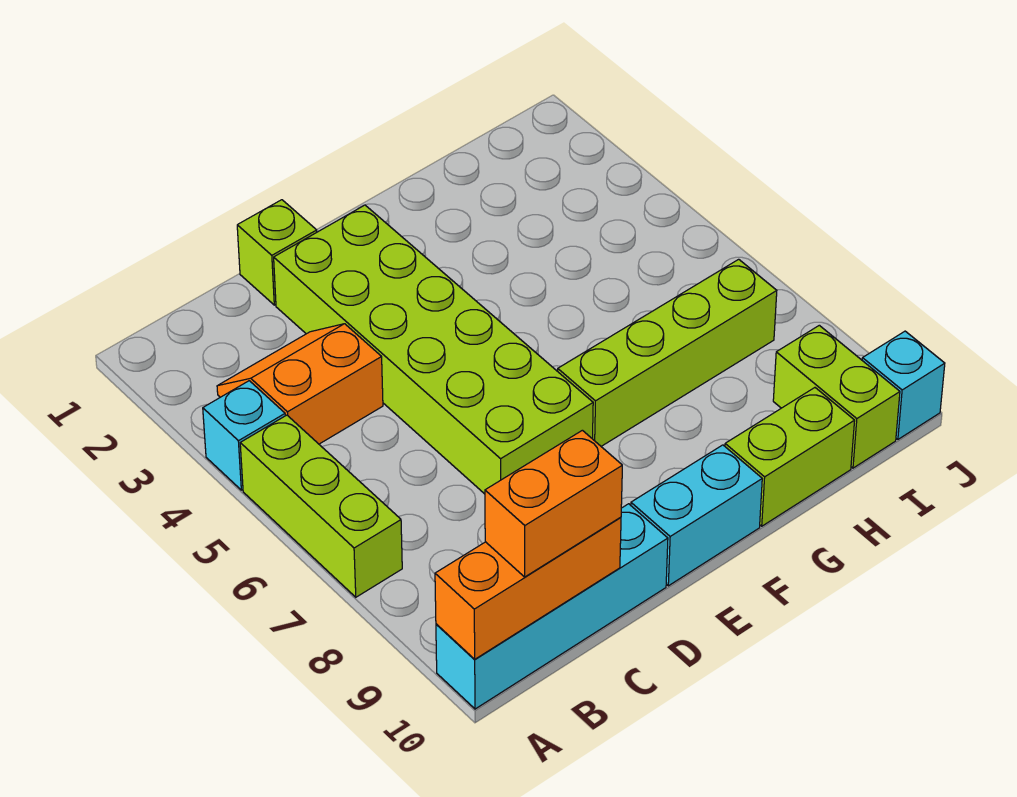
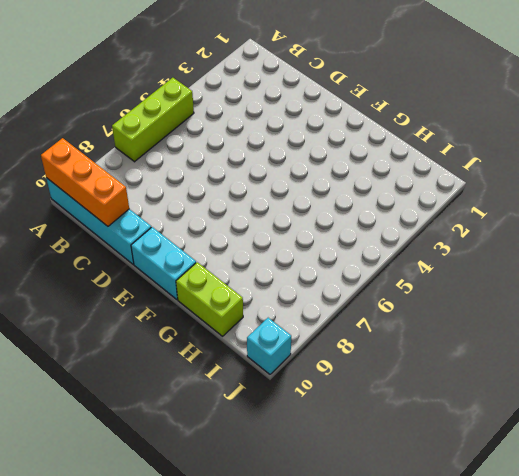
none -> cyan brick A4 level 1
none -> orange slope B3:C4 level 1 top 4
none -> lime brick D1 level 1

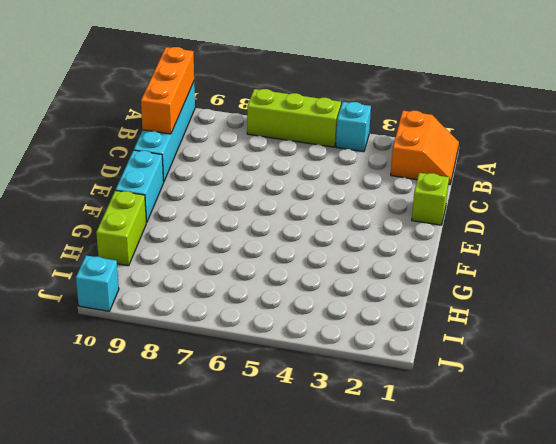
orange slope A1:B2 level 1 top 2 -> orange slope B3:C4 level 1 top 4
none -> lime brick D2:E7 level 1
none -> lime brick F7:I7 level 1
none -> lime brick I9:I10 level 1

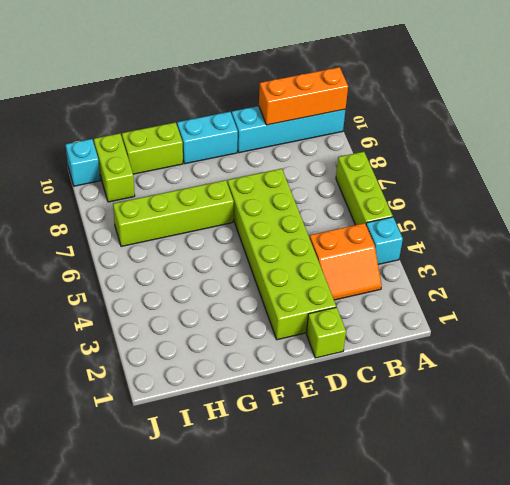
none -> orange brick B10:C10 level 3

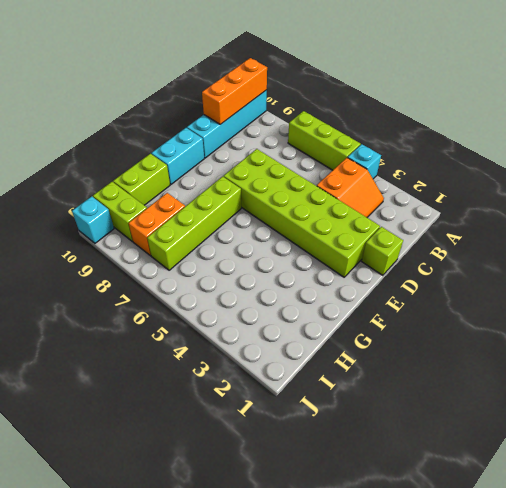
orange brick H8:I8 level 1 -> orange brick B10:C10 level 3

